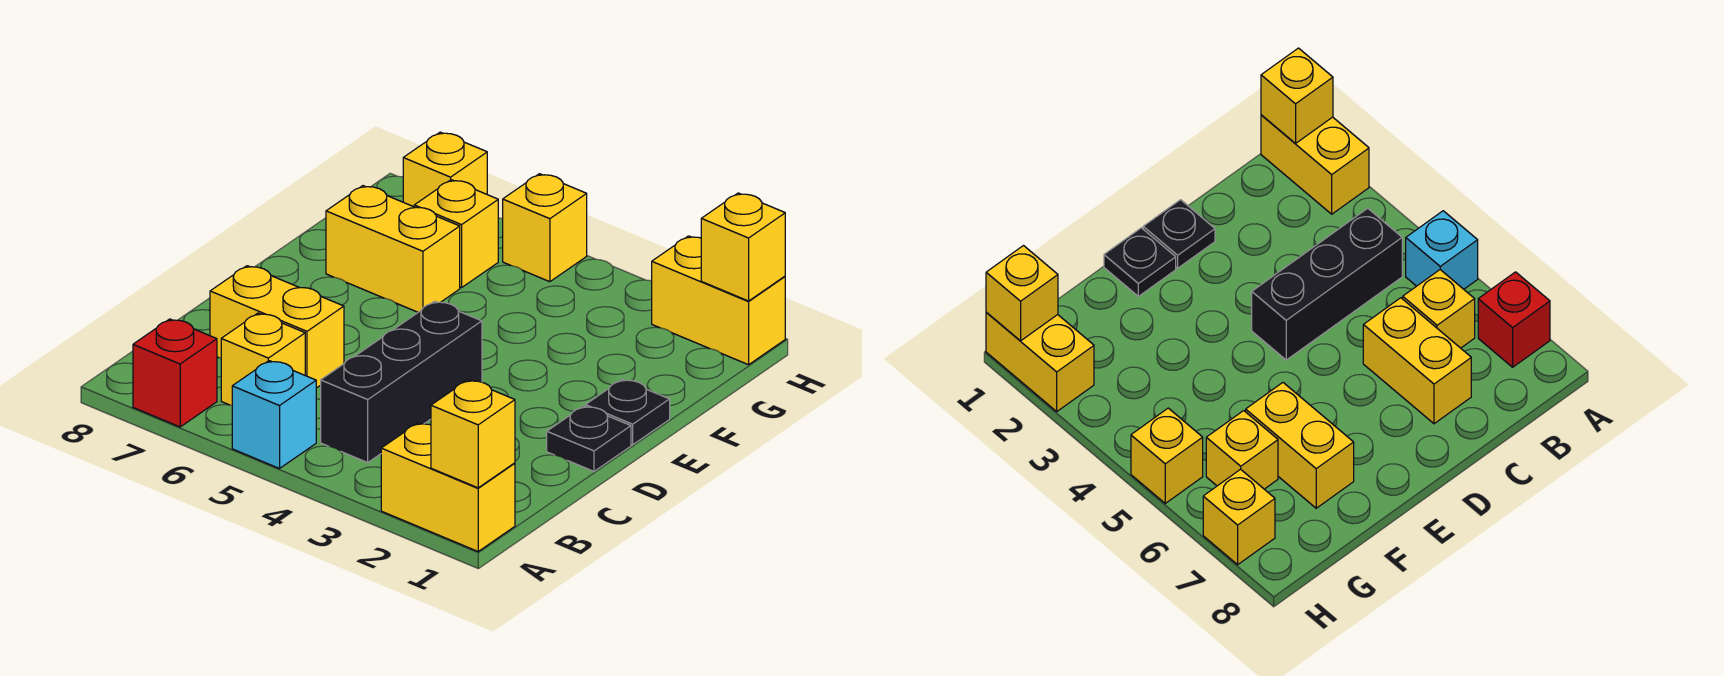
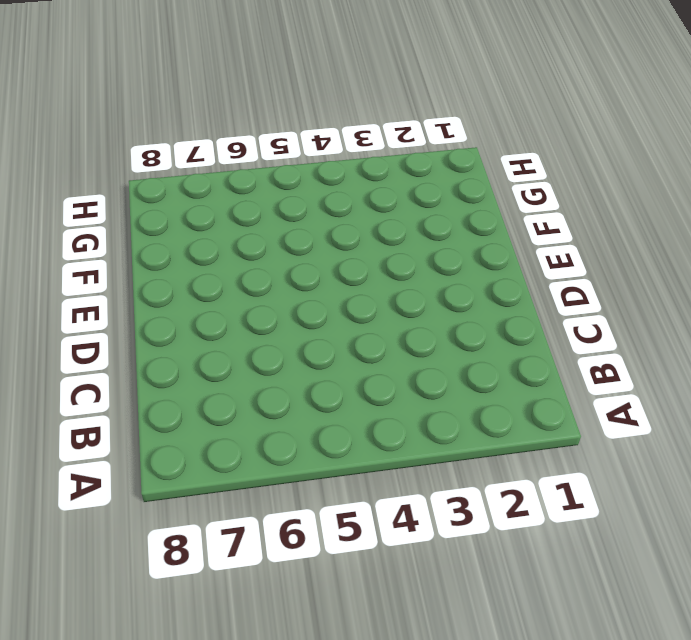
none -> yellow brick A1:A2 level 1
none -> cyan brick A5 level 1
none -> red brick A7 level 1

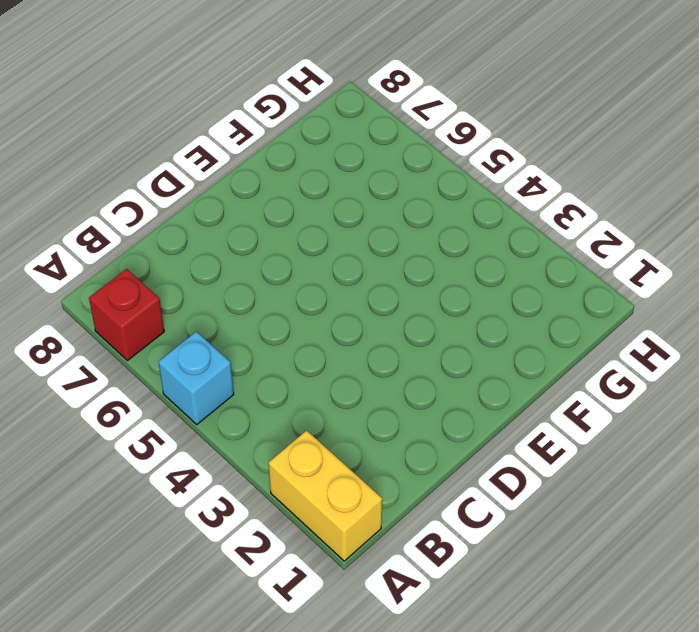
none -> black brick B4:D4 level 1
none -> yellow brick B6 level 1
none -> yellow brick C6:C7 level 1

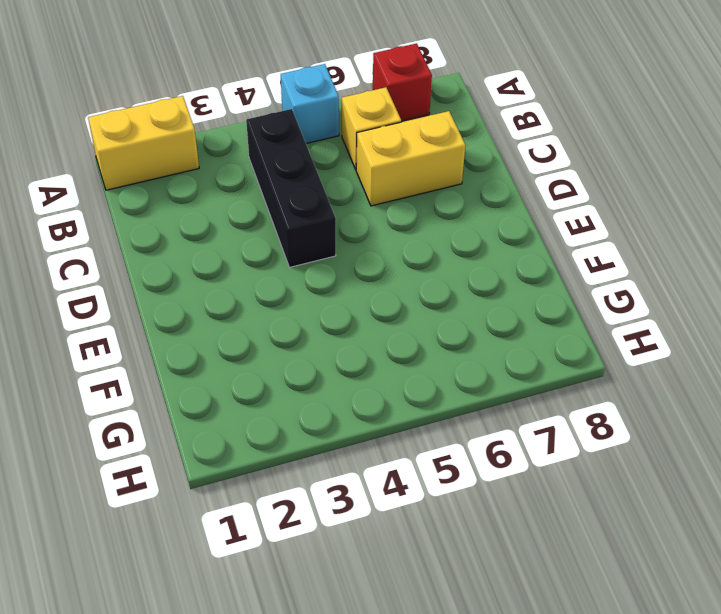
none -> black plate D1 level 1
none -> black plate E1 level 1
none -> yellow brick F6:F7 level 1

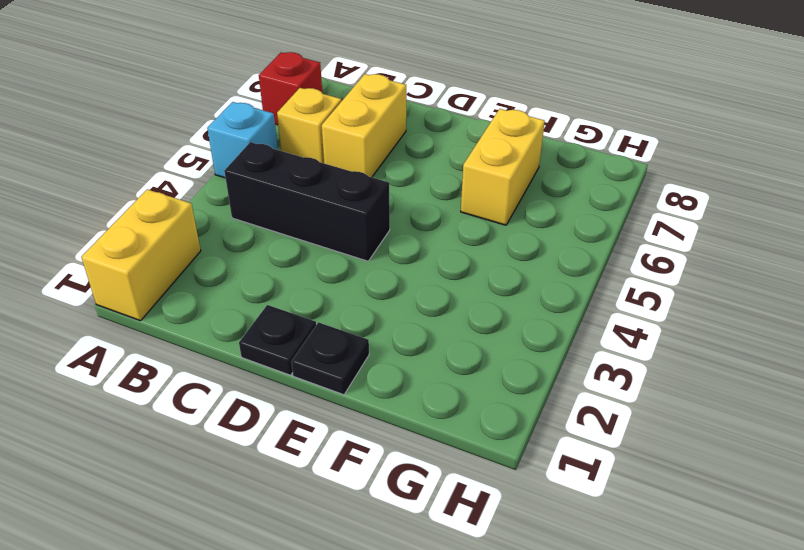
none -> yellow brick G6 level 1
none -> yellow brick H1:H2 level 1
none -> yellow brick H5 level 1

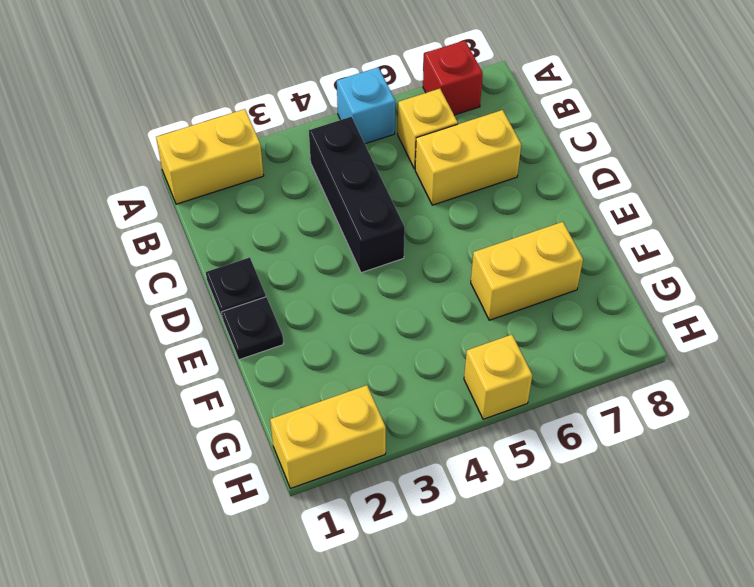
none -> yellow brick G6 level 1
none -> yellow brick H7 level 1
none -> yellow brick A1 level 2

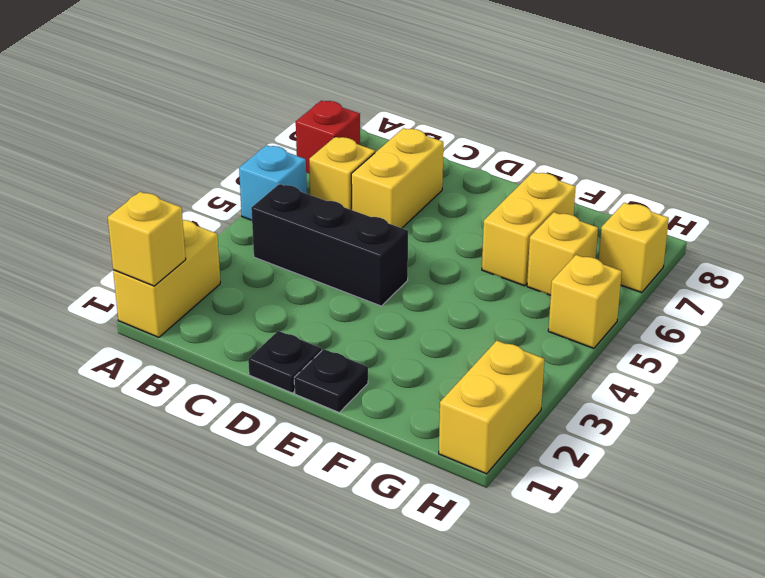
none -> yellow brick H1 level 2

